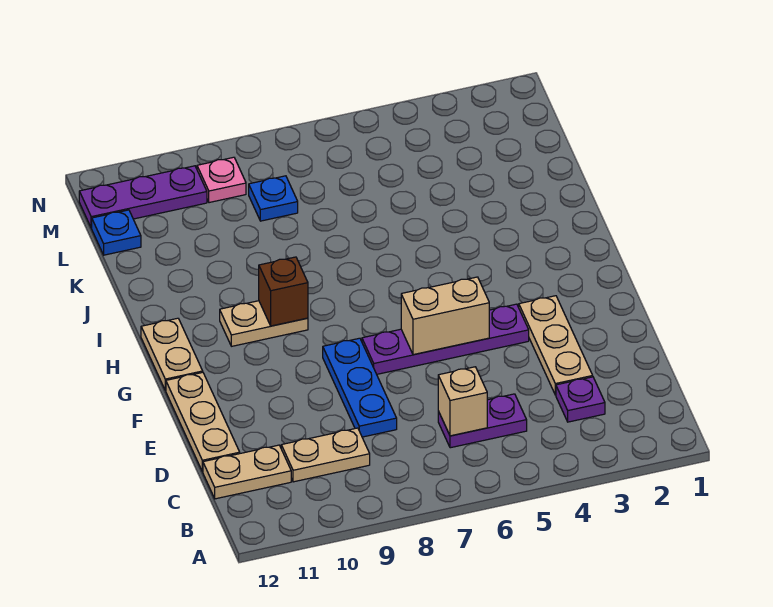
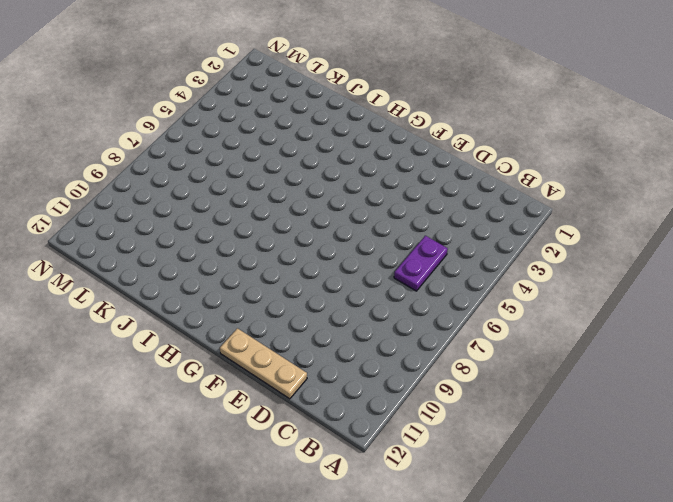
none -> purple plate C3 level 1
none -> tan plate C9:C10 level 1
none -> tan plate C11:C12 level 1

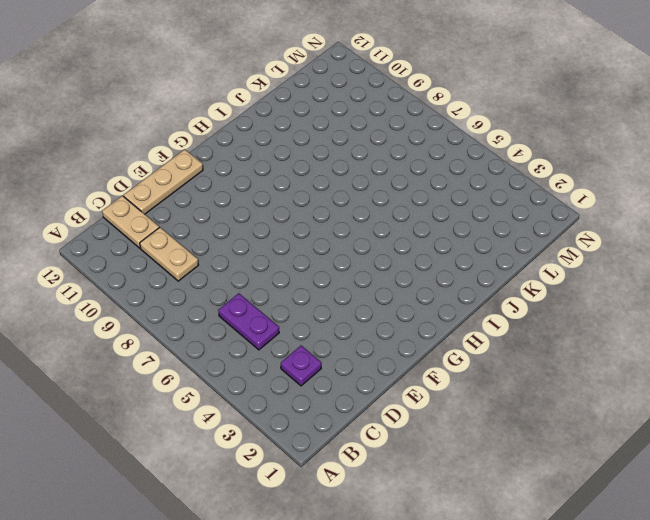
none -> tan plate D3:F3 level 1
none -> blue plate D8:F8 level 1
none -> purple plate F4:F7 level 1

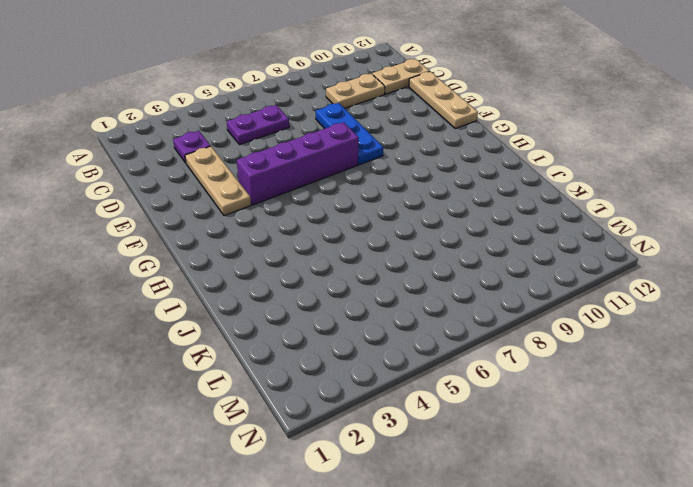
purple brick F4:F7 level 1 -> purple plate F4:F7 level 1
none -> tan plate G12:H12 level 1
none -> tan plate H9:H10 level 1
none -> blue plate L8 level 1

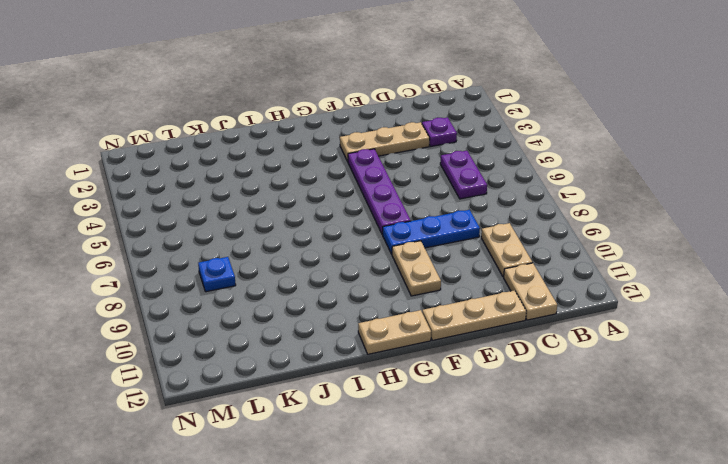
tan plate F9:F10 level 1 -> tan plate H9:H10 level 1
none -> blue plate L12 level 1
none -> pink plate M9 level 1
none -> purple plate M10:M12 level 1

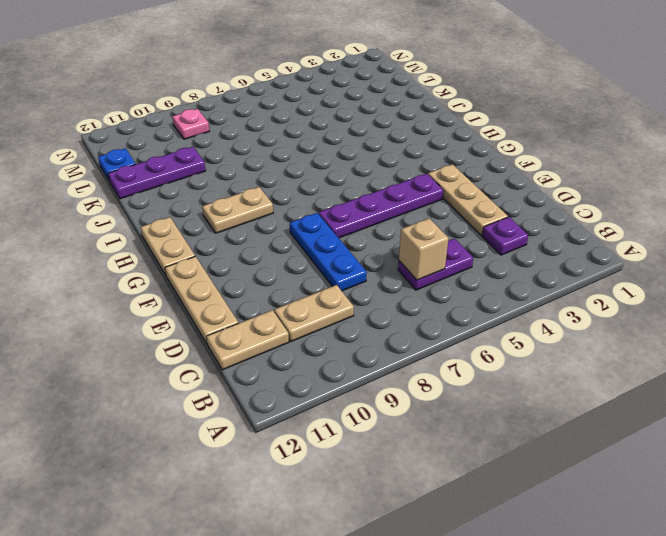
purple plate K10:K12 level 1 -> purple plate M10:M12 level 1
none -> blue plate L8 level 1
none -> tan brick F5:F6 level 2
none -> brown brick H9 level 2

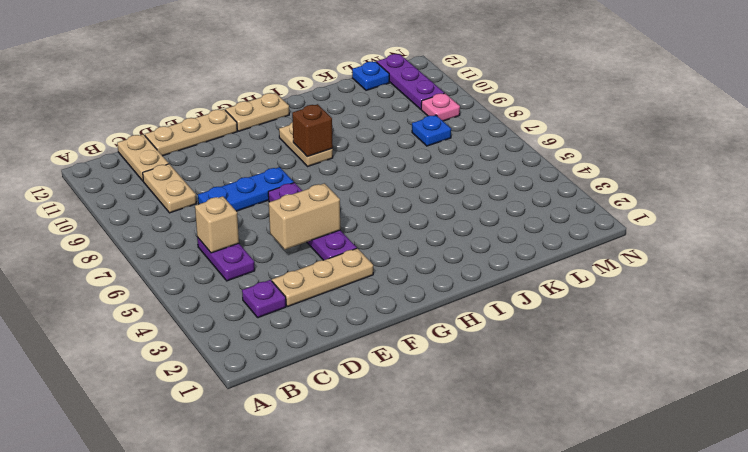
tan brick E5:F5 level 2 -> tan brick F5:F6 level 2

